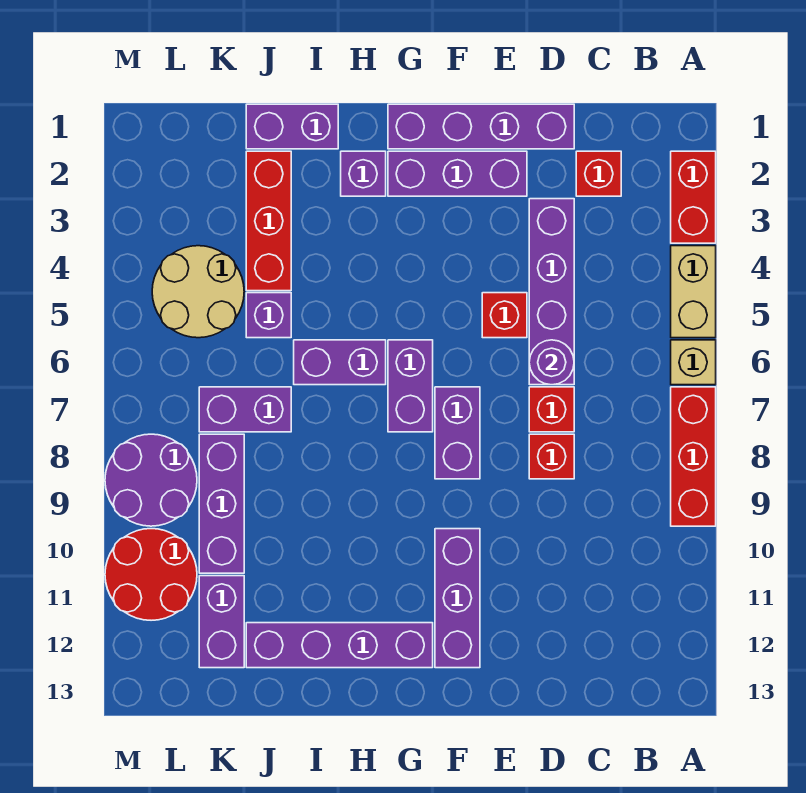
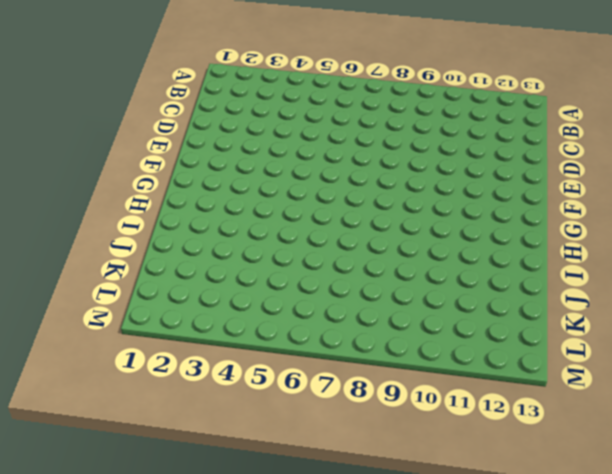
none -> red brick A2:A3 level 1
none -> tan brick A4:A5 level 1
none -> tan brick A6 level 1

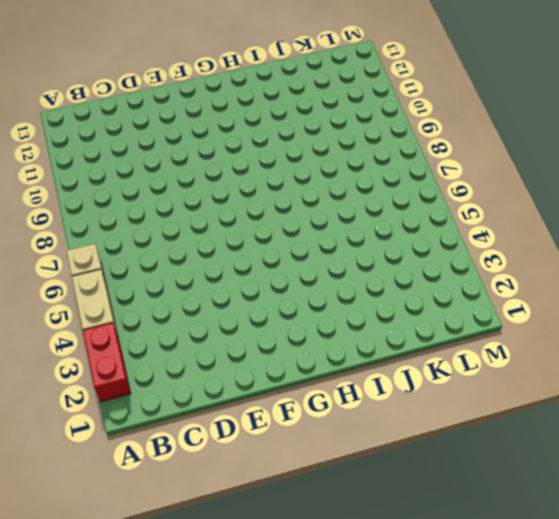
none -> red brick A7:A9 level 1
none -> red brick C2 level 1
none -> purple brick D1:G1 level 1

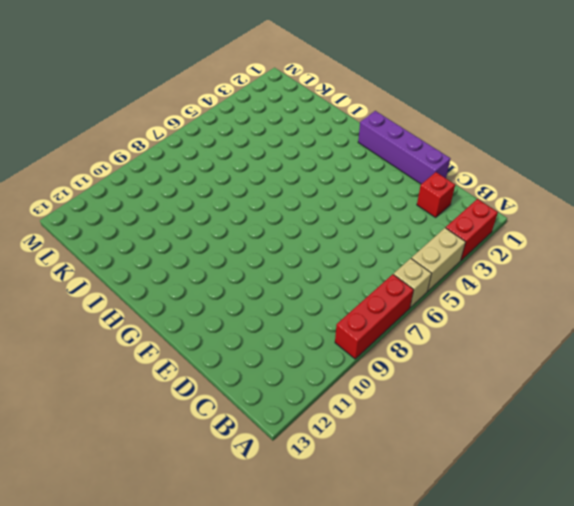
none -> purple brick D3:D6 level 1
none -> red brick D7 level 1
none -> red brick D8 level 1

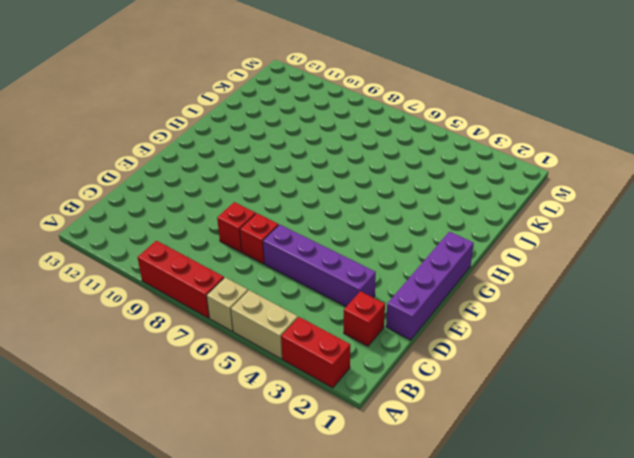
none -> purple brick E2:G2 level 1
none -> red brick E5 level 1
none -> purple brick F7:F8 level 1

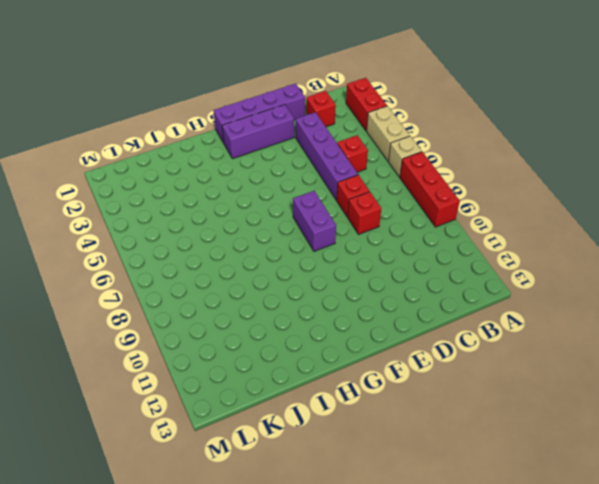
red brick C5 level 1 -> red brick E5 level 1
none -> purple brick F10:F12 level 1
none -> purple brick G6:G7 level 1
none -> purple brick G12:J12 level 1

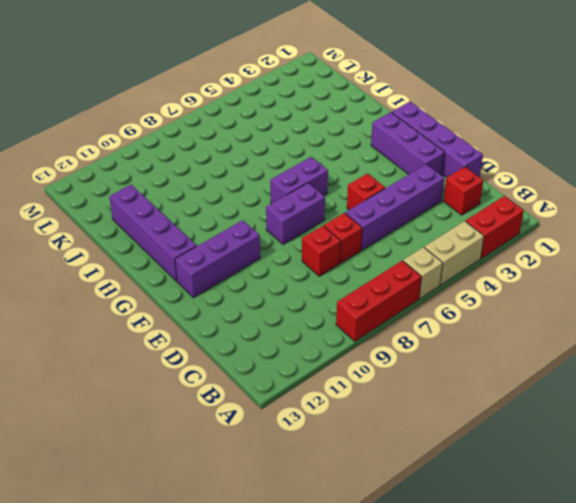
none -> purple brick H2 level 1
none -> purple brick H6:I6 level 1
none -> purple brick I1:J1 level 1

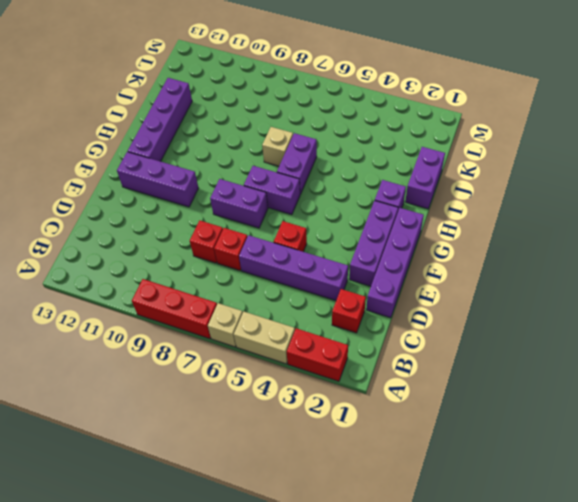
tan brick I7 level 1 -> none
none -> red brick J2:J4 level 1
none -> purple brick J5 level 1
none -> purple brick J7:K7 level 1

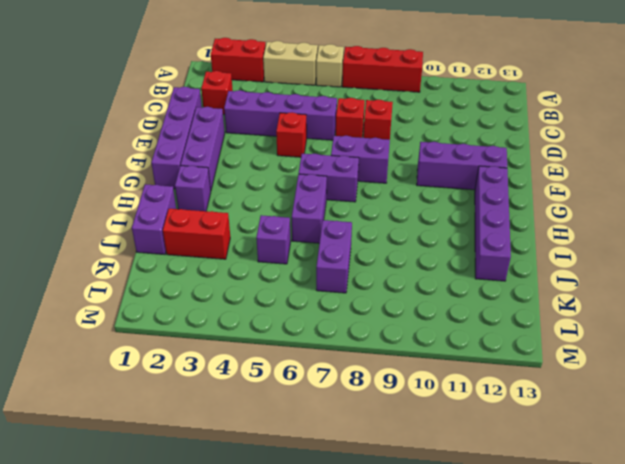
red brick J2:J3 level 1 -> red brick J2:J4 level 1
none -> tan round brick K4:L5 level 1
none -> purple brick K8:K10 level 1
none -> purple brick K11:K12 level 1

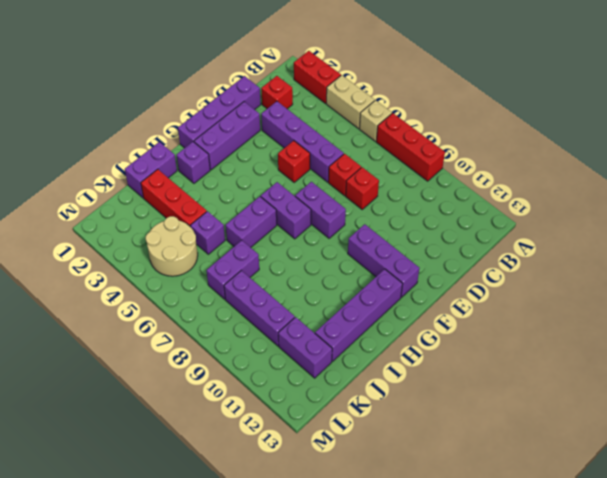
none -> purple round brick L8:M9 level 1
none -> red round brick L10:M11 level 1
none -> purple round brick D6 level 2

